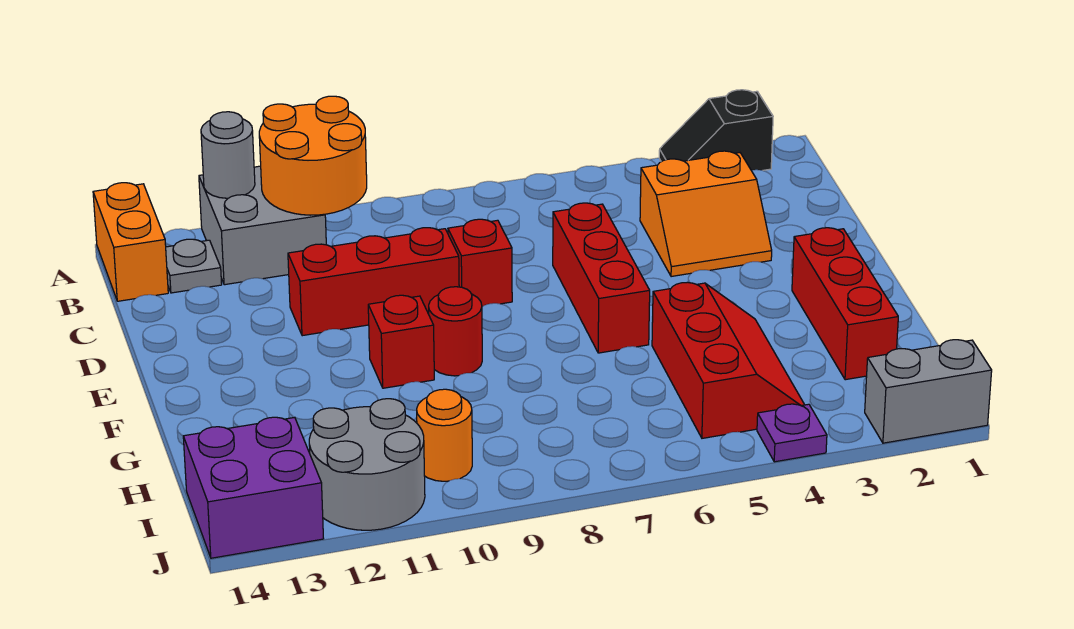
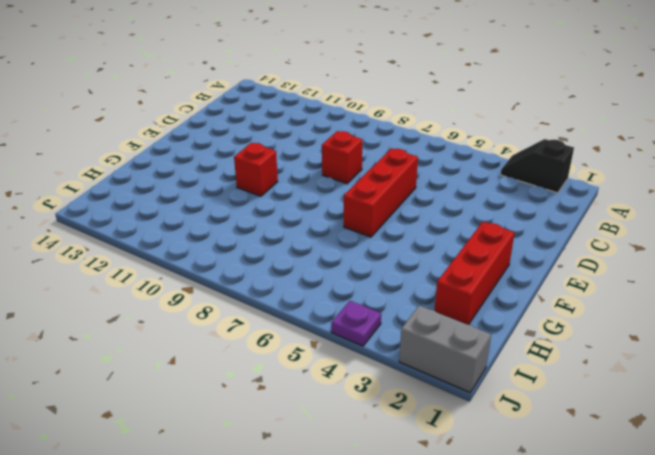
none -> grey brick A11:B12 level 1
none -> orange brick A14:B14 level 1
none -> grey plate B13 level 1

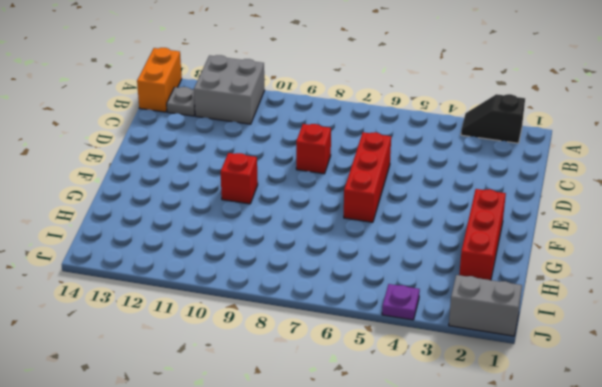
none -> orange slope C3:D4 level 1 top C
none -> red brick D9:D11 level 1
none -> red round brick F9 level 1

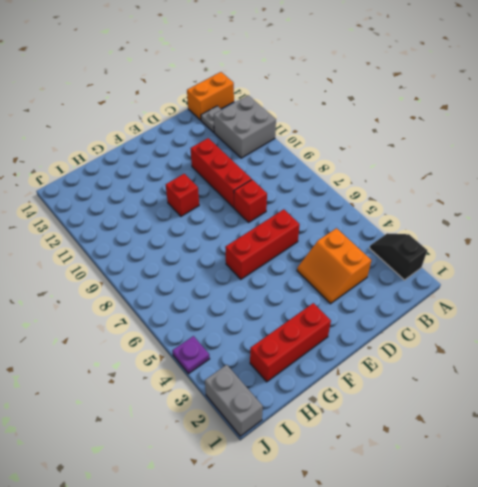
none -> red round brick F9 level 1
none -> red slope G4:I5 level 1 top 5
none -> orange round brick I10 level 1

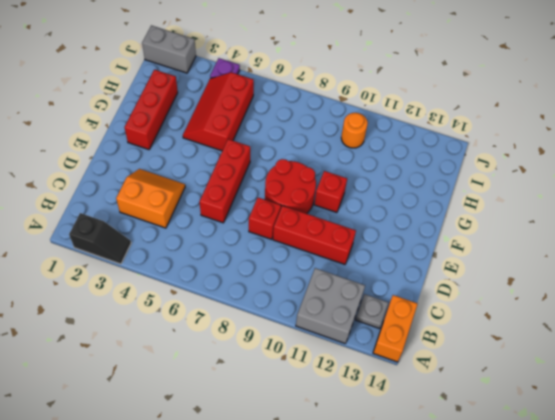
red round brick E8:F9 level 1 -> red round brick F9 level 1
none -> grey round brick I11:J12 level 1
none -> purple brick I13:J14 level 1
none -> orange round brick A10:B11 level 2

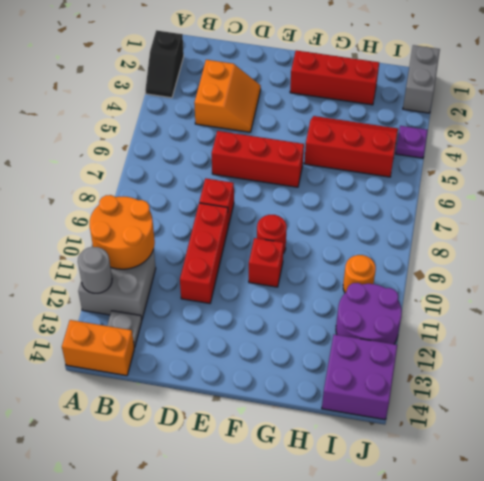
purple round brick I11:J12 level 1 -> grey round brick I11:J12 level 1

